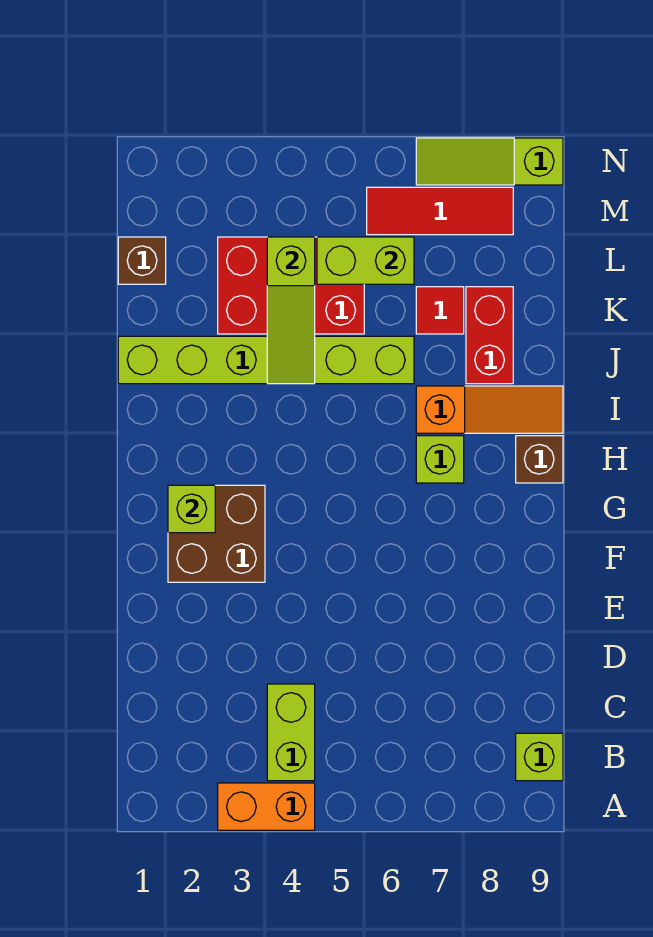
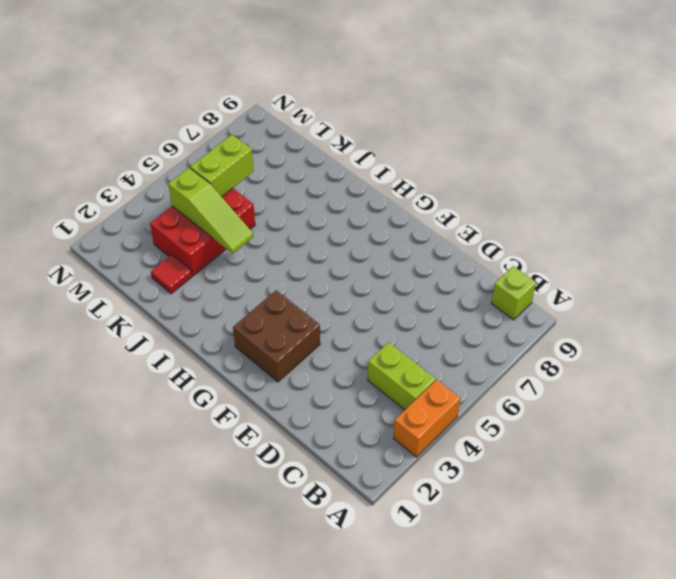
red tile K2 level 1 -> red tile K7 level 1
none -> lime brick H7 level 1
none -> brown brick H9 level 1
none -> orange slope I7:I9 level 1 top 7

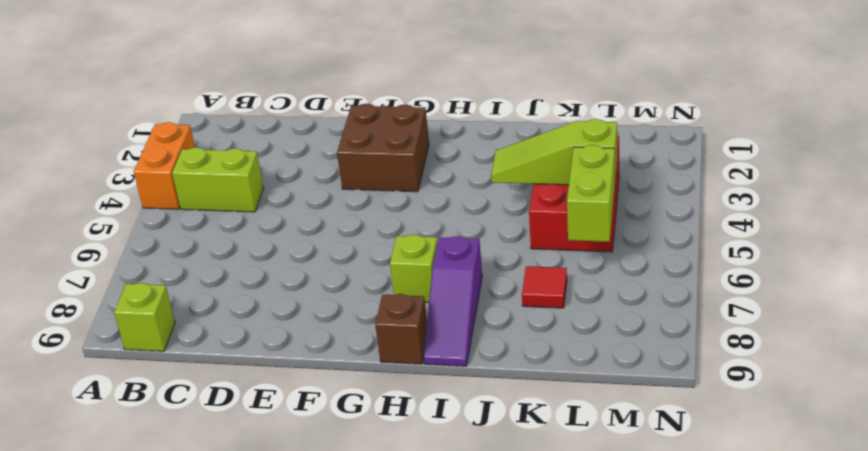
purple slope I7:I9 level 1 top 7 -> orange slope I7:I9 level 1 top 7
none -> lime brick J1:J6 level 1
none -> red brick J8:K8 level 1
none -> brown brick L1 level 1

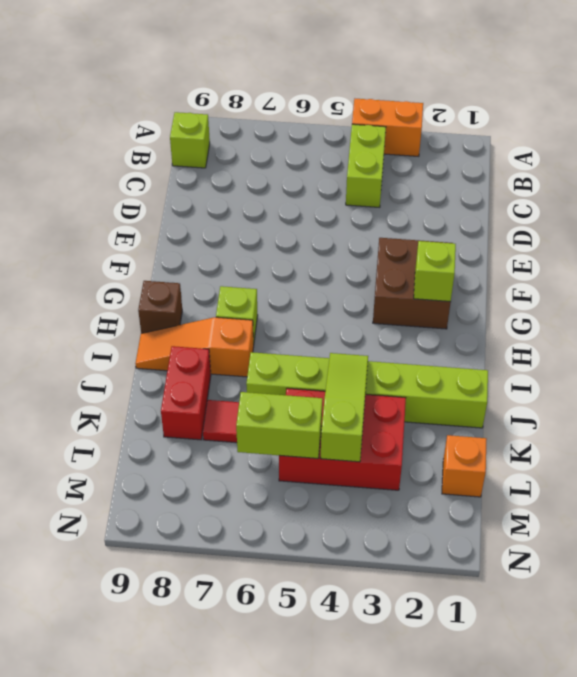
orange brick L1 level 1 -> brown brick L1 level 1
none -> red tile M6:M8 level 1
none -> lime slope N7:N9 level 1 top 9

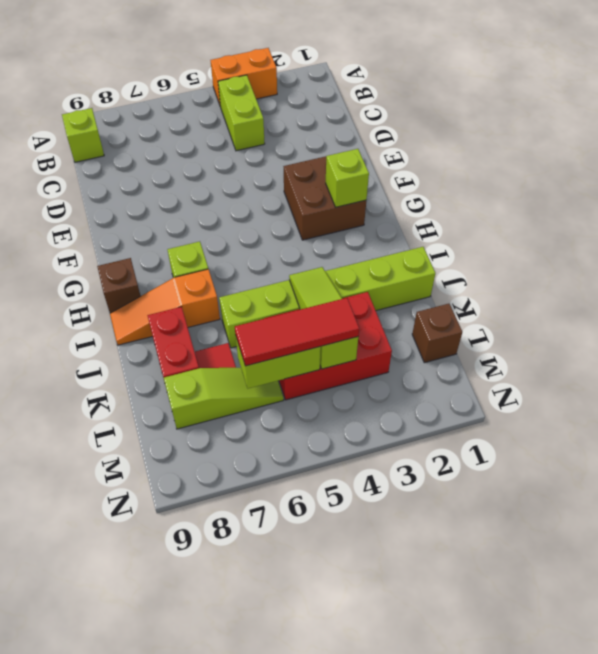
red tile L4:L6 level 3 -> red tile M6:M8 level 1
lime slope L6:L8 level 1 top 8 -> lime slope N7:N9 level 1 top 9

